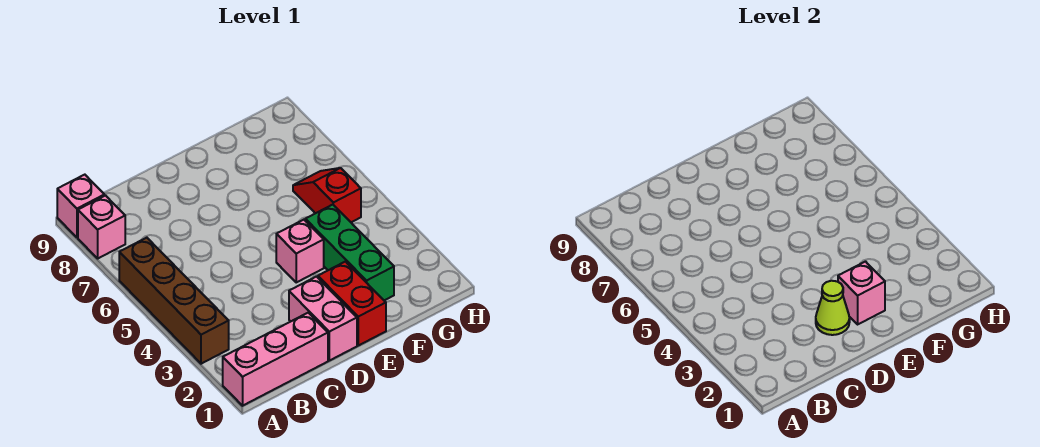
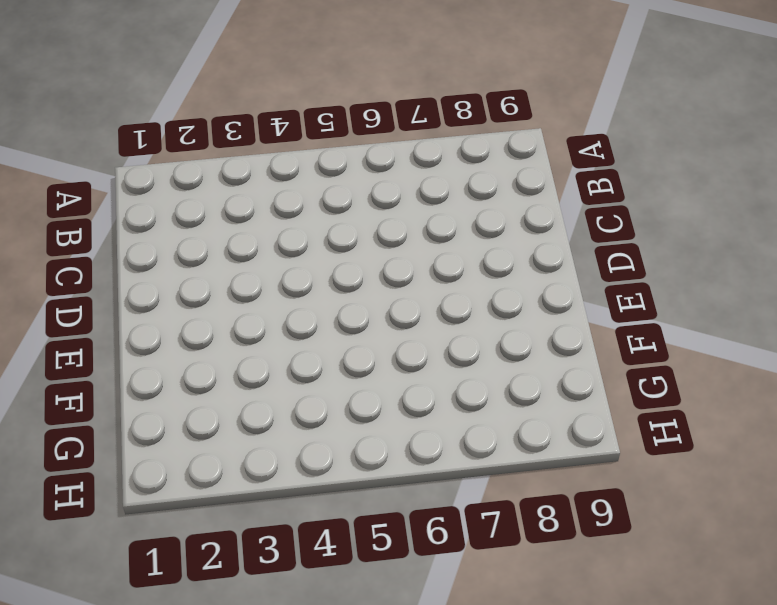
none -> pink brick A1:C1 level 1
none -> brown brick A3:A6 level 1

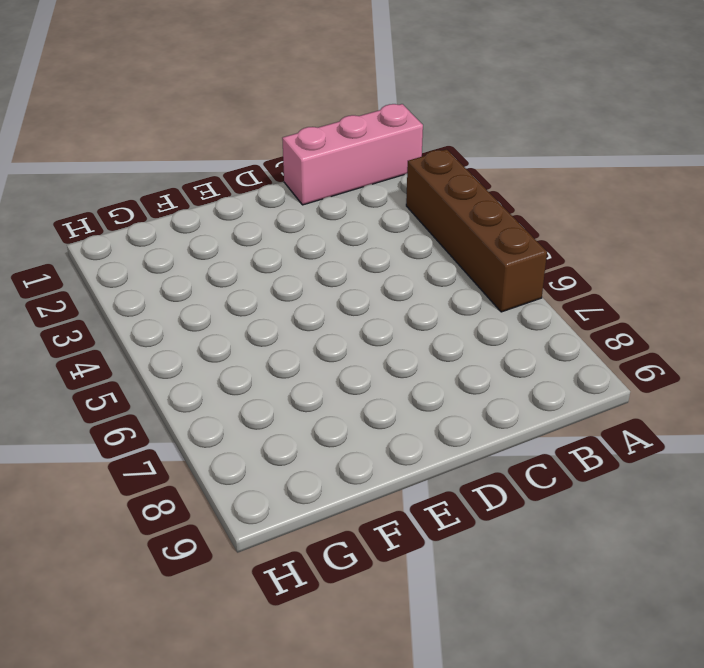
none -> pink brick A8 level 1
none -> pink brick A9 level 1

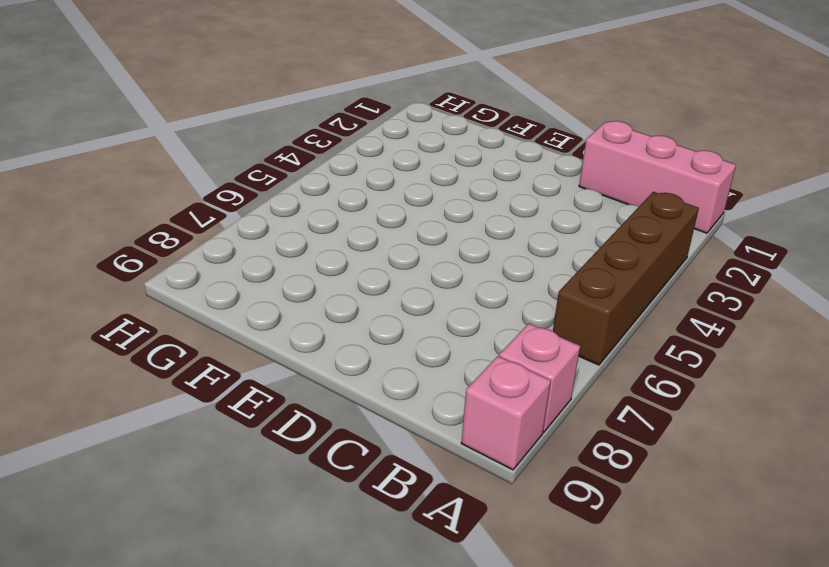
none -> pink brick D1:D2 level 1
none -> red brick E1:E2 level 1

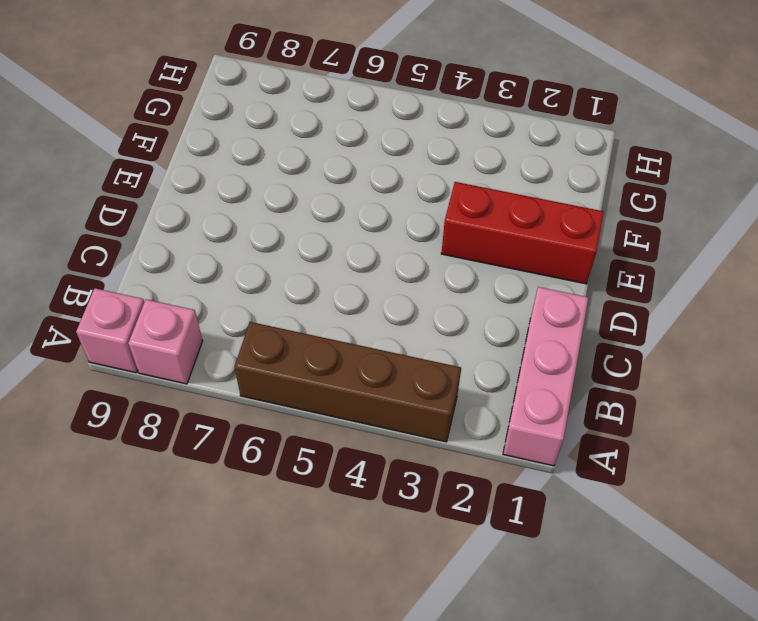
red brick E1:E3 level 1 -> red brick E1:E2 level 1
none -> pink brick D1:D2 level 1
none -> pink brick E4 level 1

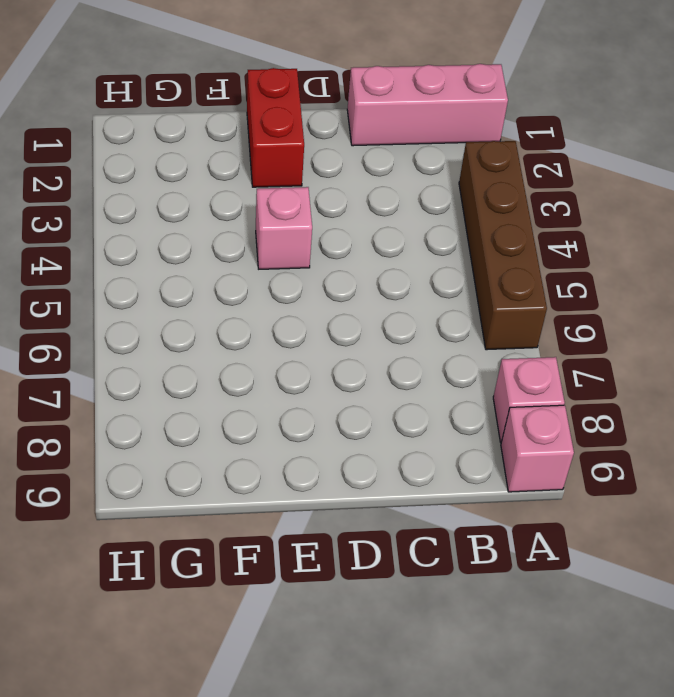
none -> pink brick D1:D2 level 1
none -> green brick F2:F4 level 1

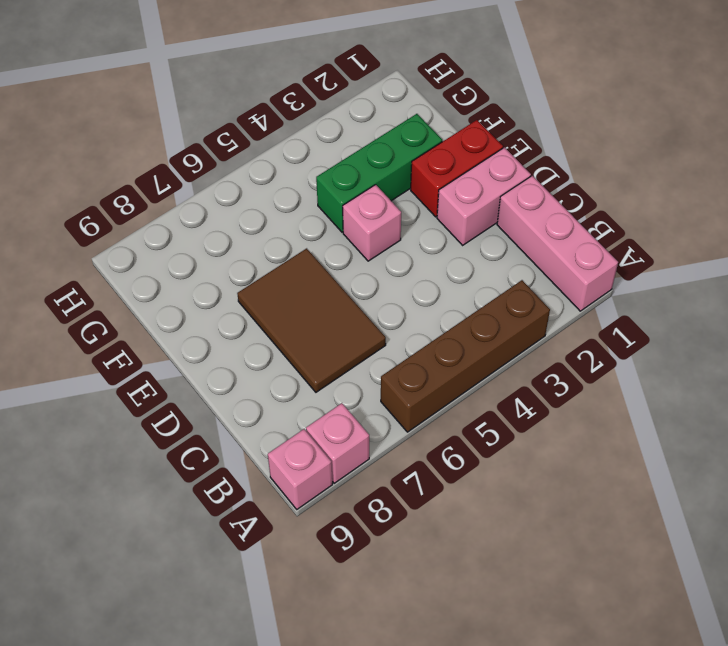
brown tile C6:E7 level 1 -> none
none -> red slope G5:G6 level 1 top 5
none -> lime cone D2 level 2

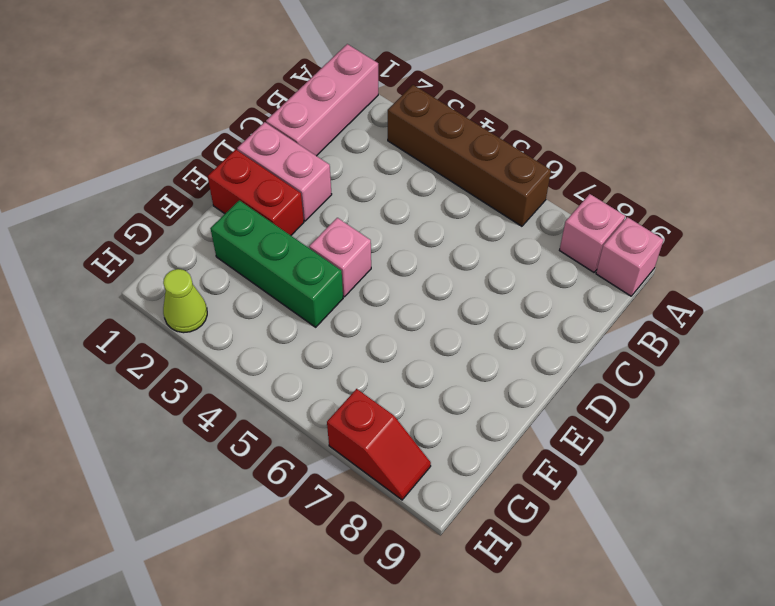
lime cone H2 level 1 -> lime cone D2 level 2
red slope H7:H8 level 1 top 7 -> red slope G5:G6 level 1 top 5
none -> pink brick E2 level 2

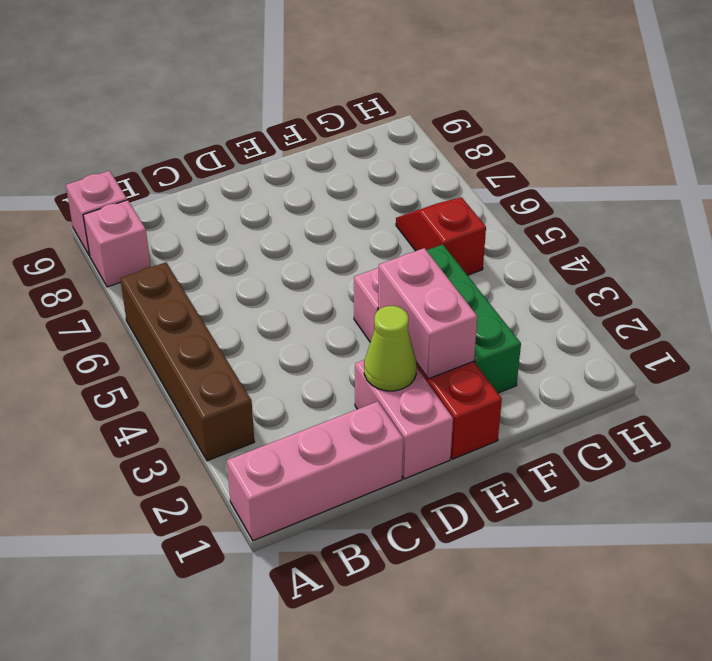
pink brick E2:E3 level 2 -> pink brick E2 level 2

